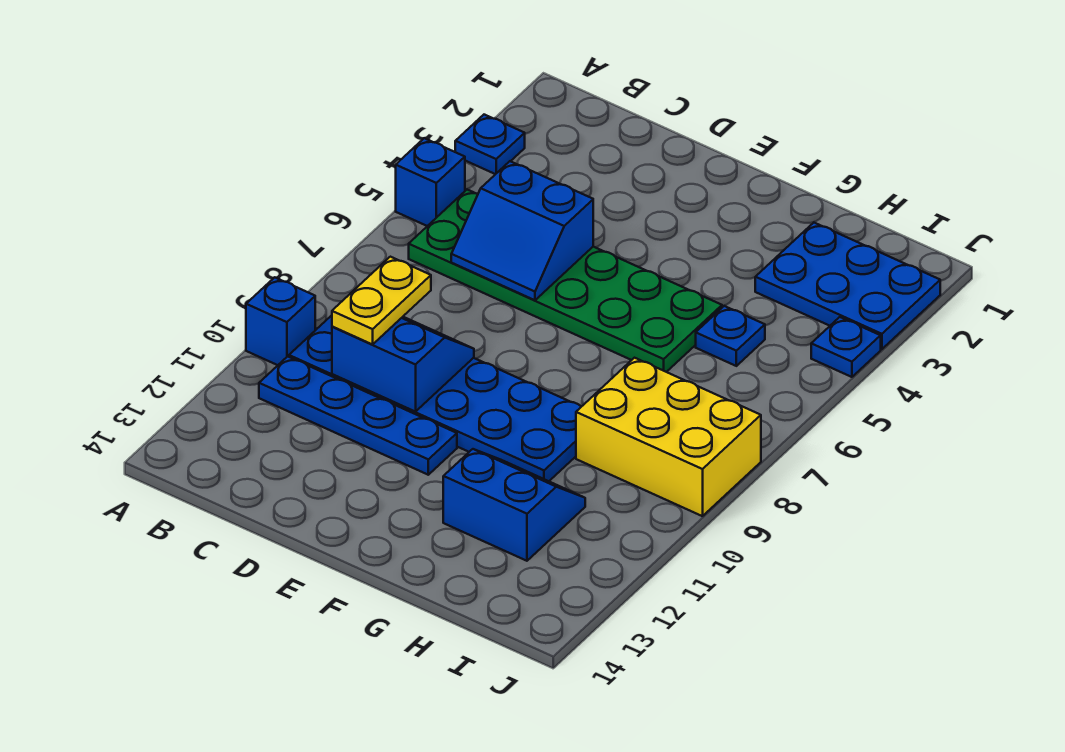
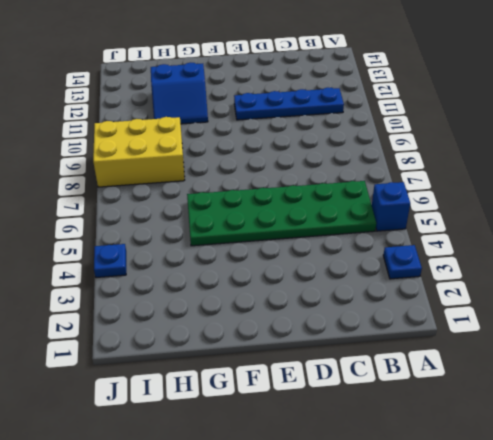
none -> blue brick A10 level 1
none -> blue plate B9:G10 level 1
none -> blue plate H2:J3 level 1

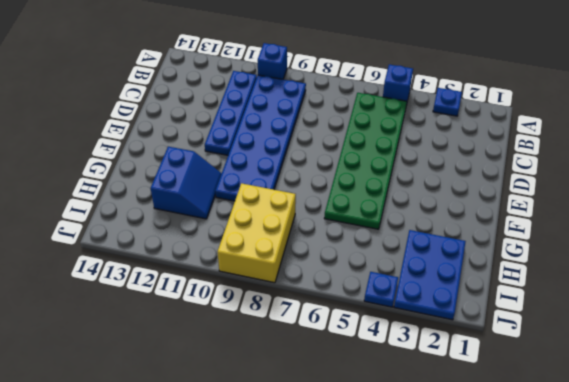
none -> blue plate H5 level 1
none -> blue slope C5:D6 level 2 top 5
none -> blue slope C9:D10 level 2 top 10

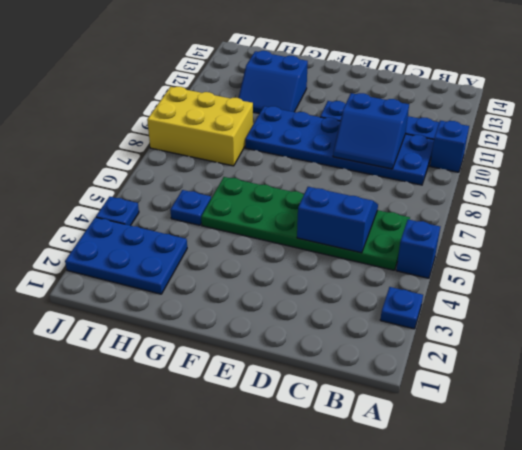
none -> yellow plate C9:C10 level 3

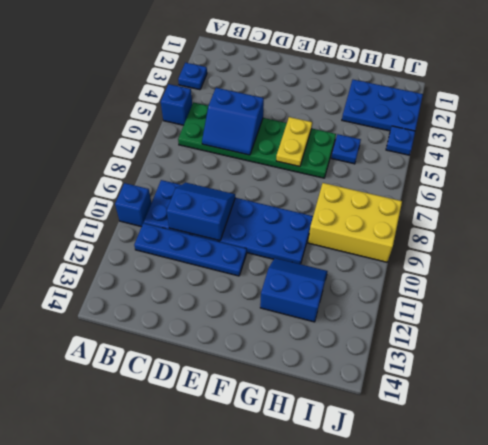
yellow plate F5:F6 level 2 -> yellow plate C9:C10 level 3

